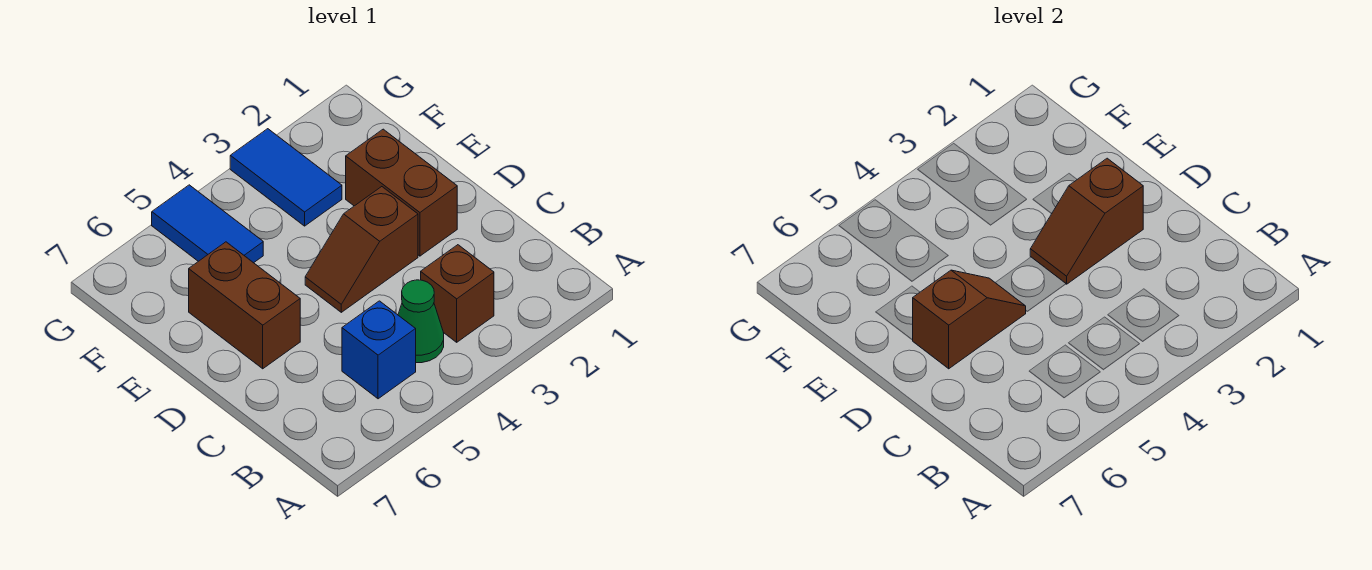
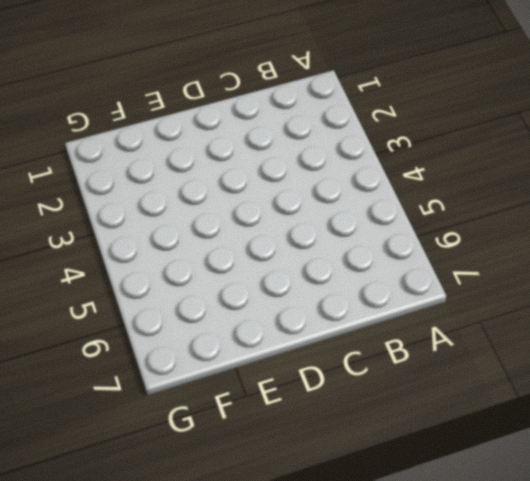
none -> brown brick B3 level 1
none -> green cone B4 level 1

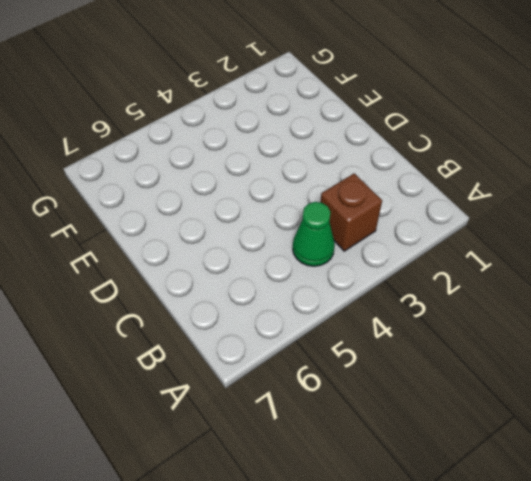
none -> blue brick B5 level 1
none -> brown brick D2:E2 level 1

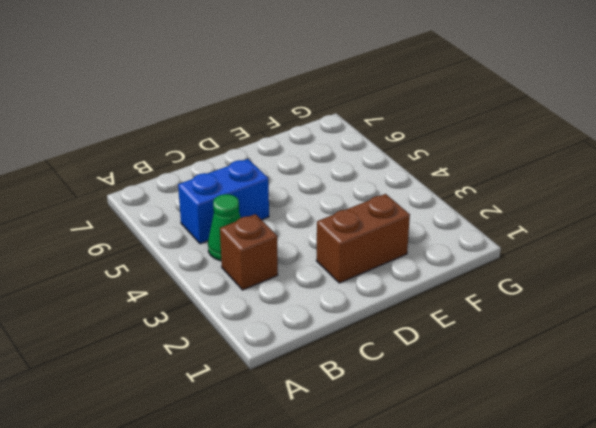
blue brick B5:C5 level 1 -> blue brick B5 level 1
none -> brown slope D3:D4 level 1 top 3
none -> brown brick D6:E6 level 1

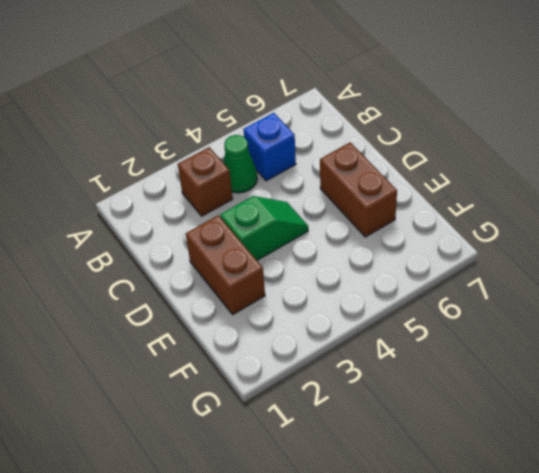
green slope D3:D4 level 1 top 3 -> brown slope D3:D4 level 1 top 3
none -> blue tile F3:G3 level 1
none -> blue tile F5:G5 level 1

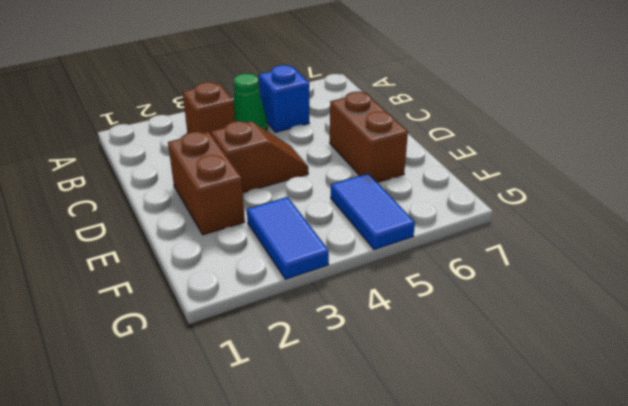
none -> brown slope D2:D3 level 2 top 2
none -> brown slope D5:D6 level 2 top 6

